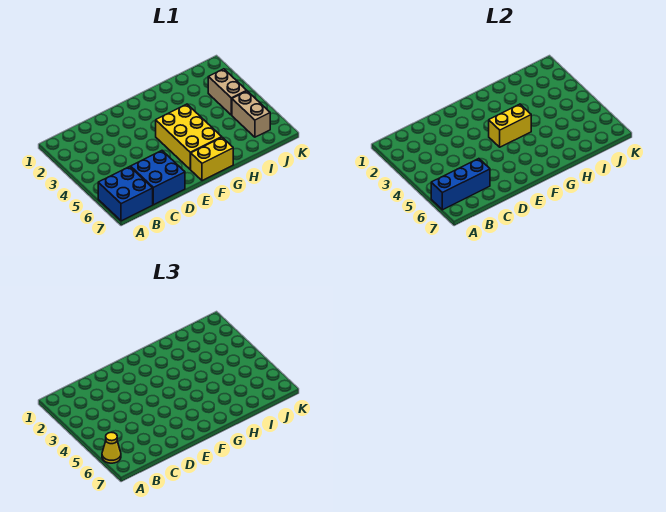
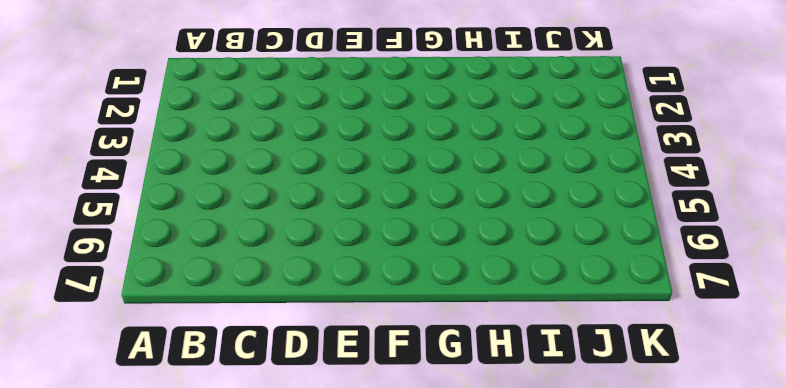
none -> blue brick A6:B7 level 1
none -> blue brick C6:D7 level 1

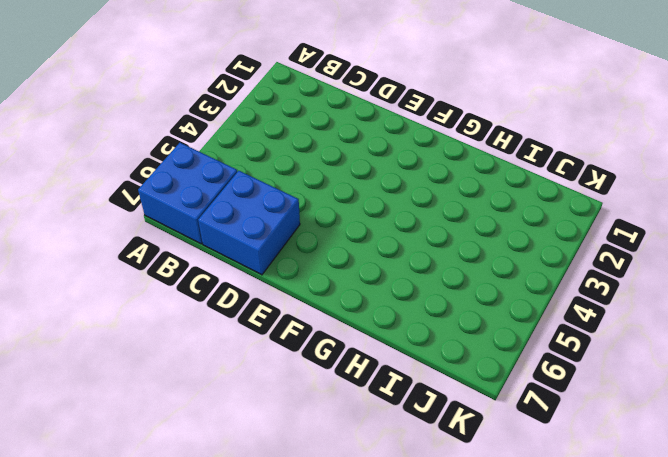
none -> yellow brick F4:G6 level 1
none -> yellow brick F7:G7 level 1

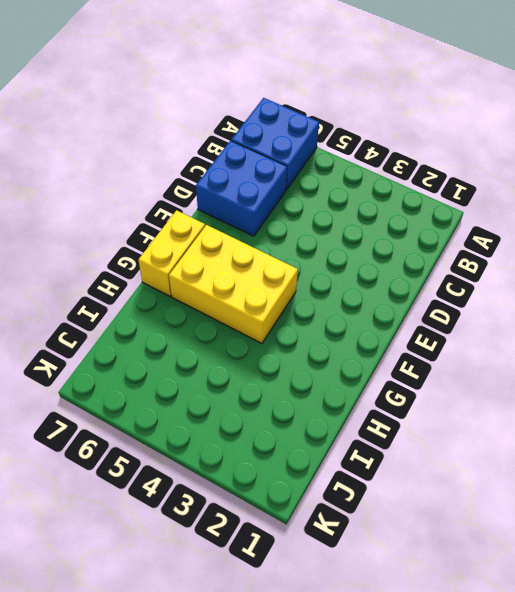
none -> tan brick J3:J4 level 1
none -> tan brick J5:J6 level 1

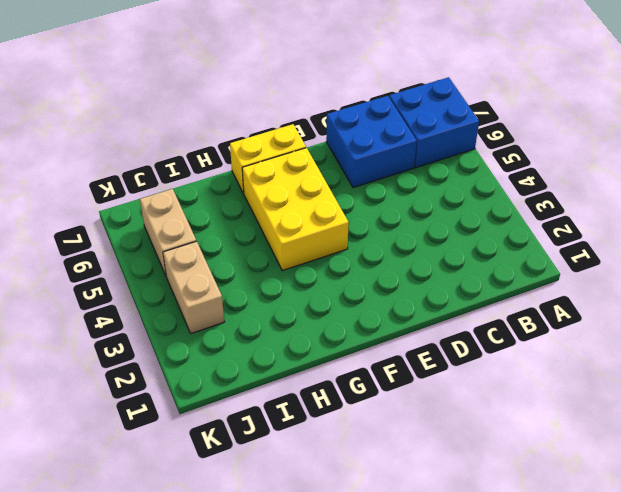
none -> blue brick A6:C6 level 2
none -> yellow brick F4:G4 level 2

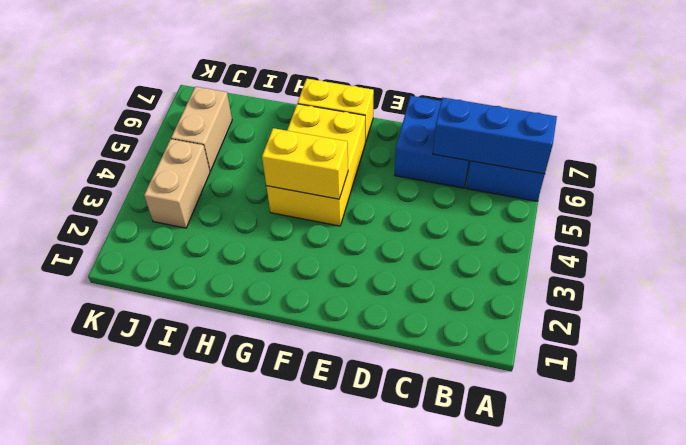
none -> yellow cone A6 level 3

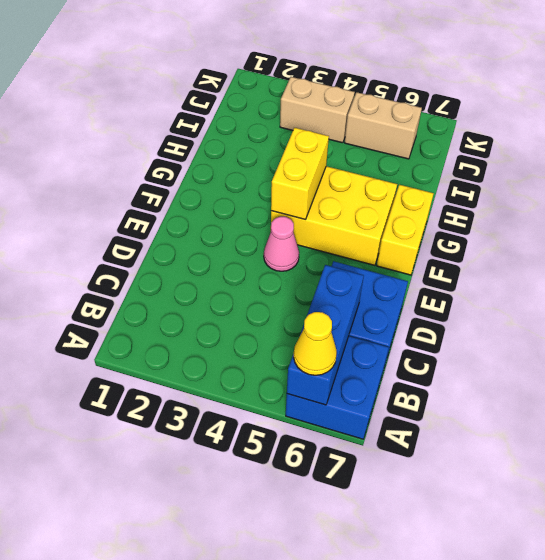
pink cone E4 level 1 -> none

